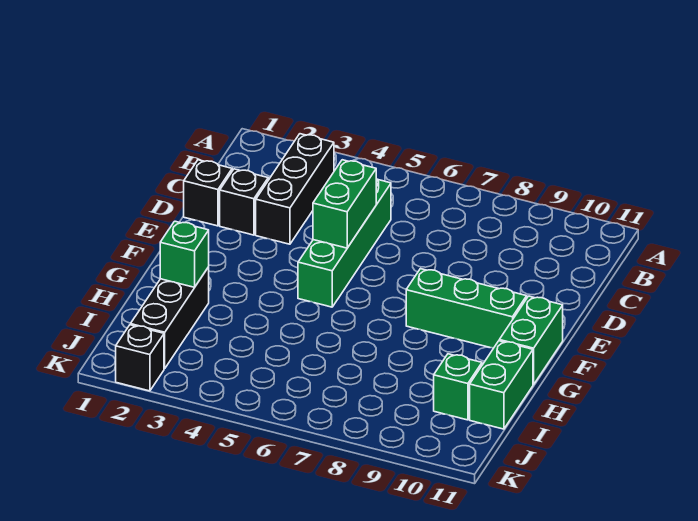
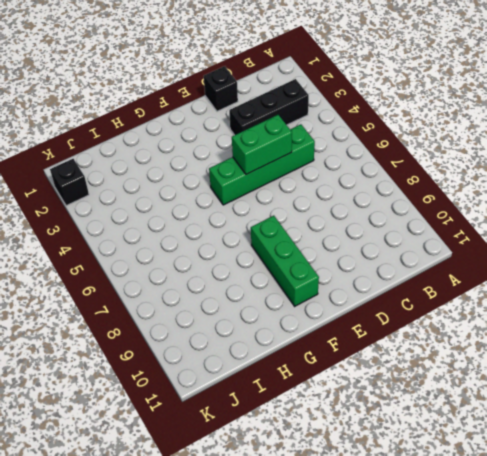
none -> black brick D2 level 1
none -> green brick F11:G11 level 1
none -> black brick H2:J2 level 1

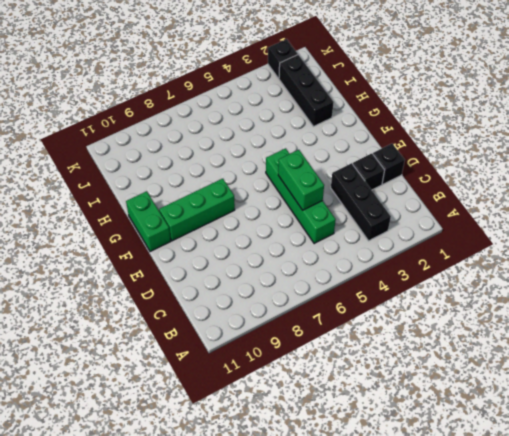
none -> green brick H11:I11 level 1
none -> green brick I10 level 1
none -> green brick H2 level 2

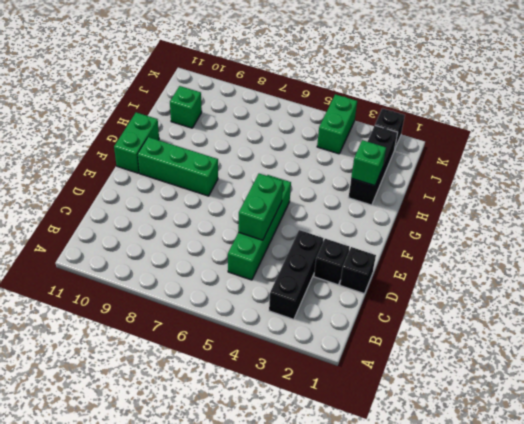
green brick J4:K4 level 1 -> green brick H11:I11 level 1

